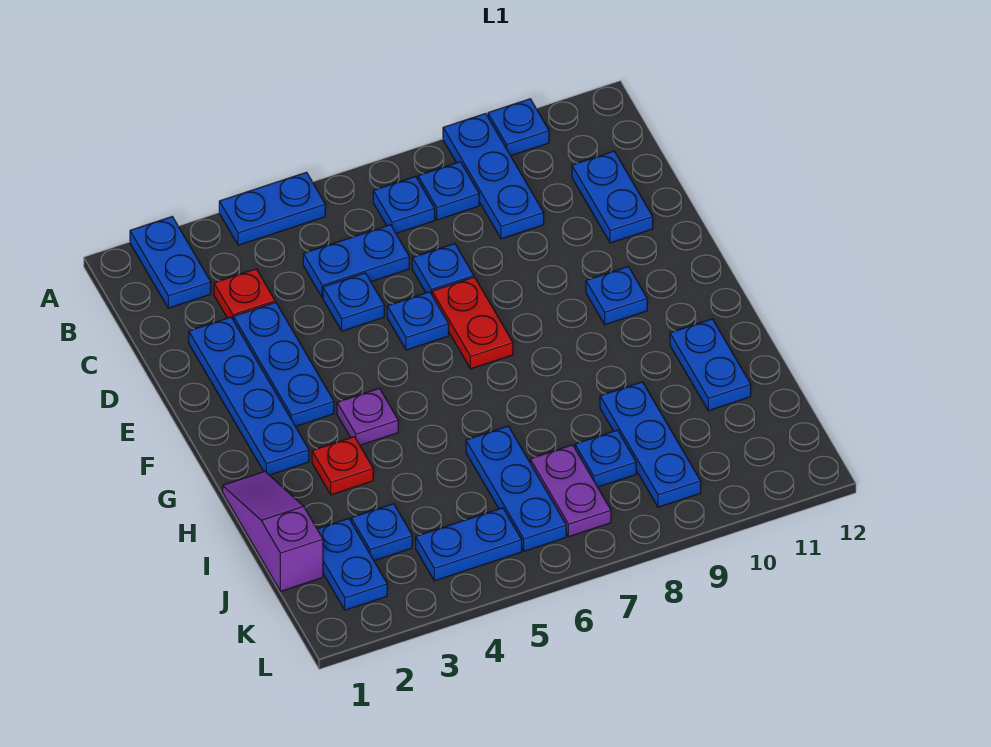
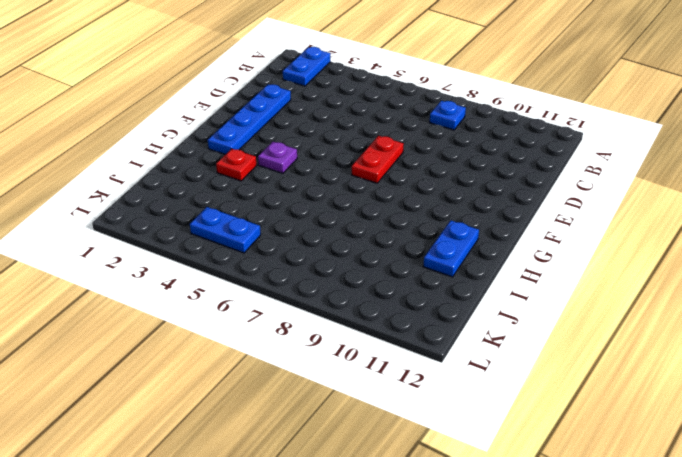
none -> blue plate A4:A5 level 1
none -> blue plate A9:C9 level 1
none -> blue plate A10 level 1

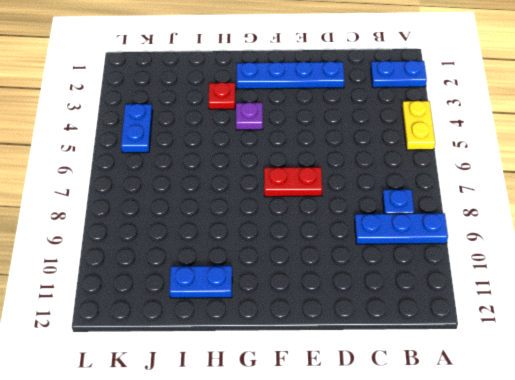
yellow plate A4:A5 level 1 -> blue plate A4:A5 level 1
none -> blue plate A10 level 1
none -> blue plate B7 level 1
none -> red plate C3 level 1

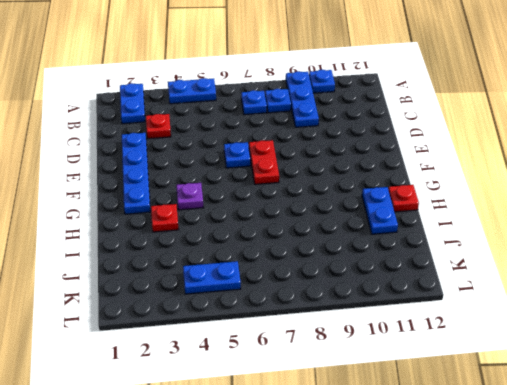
red plate H12 level 1 -> none
none -> blue plate C5:C6 level 1
none -> blue plate C11:D11 level 1
none -> blue plate D3:F3 level 1

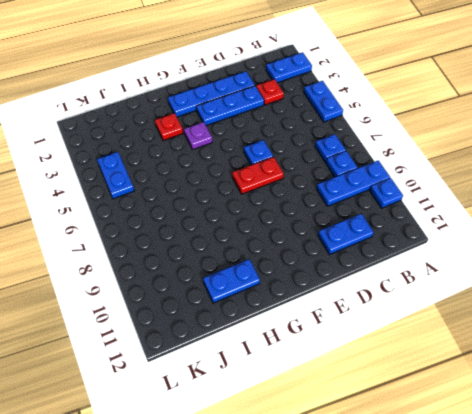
none -> blue plate C5:C6 level 1
none -> blue plate D5 level 1
none -> blue plate D7 level 1

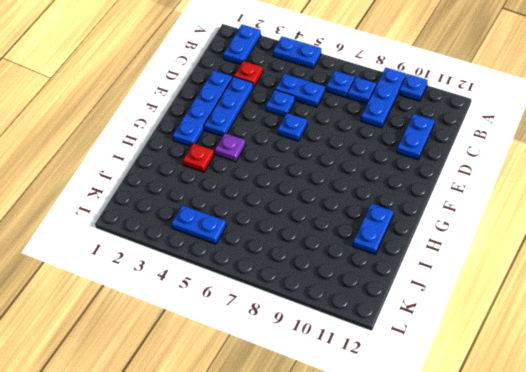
none -> blue plate D7 level 1
none -> red plate E7:F7 level 1
none -> blue plate F10 level 1

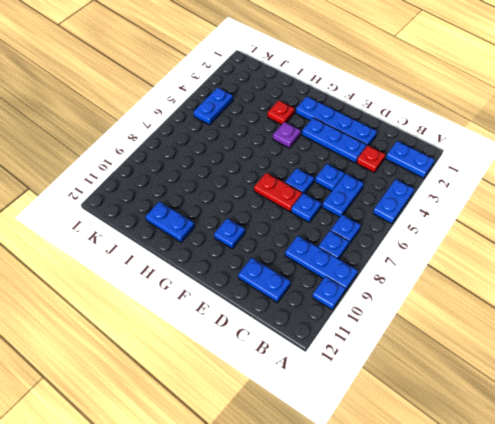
none -> purple slope H1:J1 level 1 top J
none -> blue plate I6:K6 level 1
none -> blue plate I9:K9 level 1

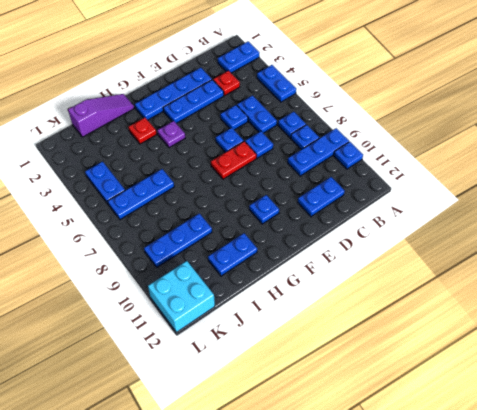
cyan brick K11:L12 level 1 -> none
none -> blue plate J2:K2 level 1
none -> blue plate J3 level 1
none -> purple plate J7:K7 level 1

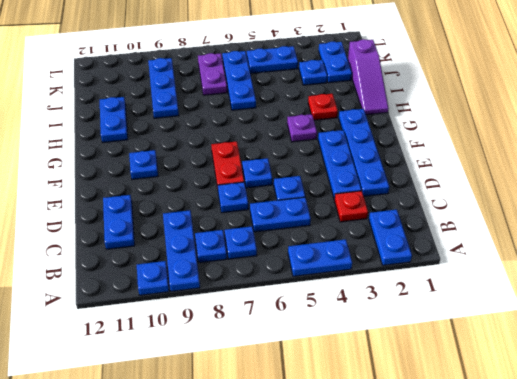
none -> blue plate J8 level 1

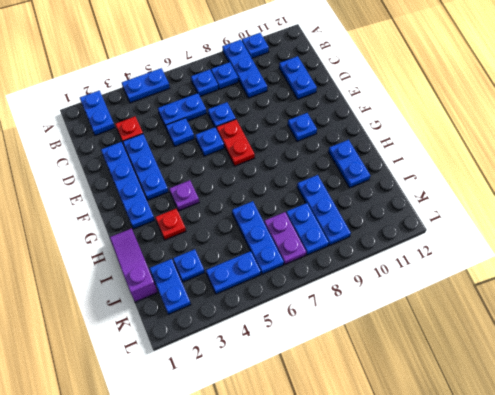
blue plate J8:K8 level 1 -> blue plate J8 level 1

